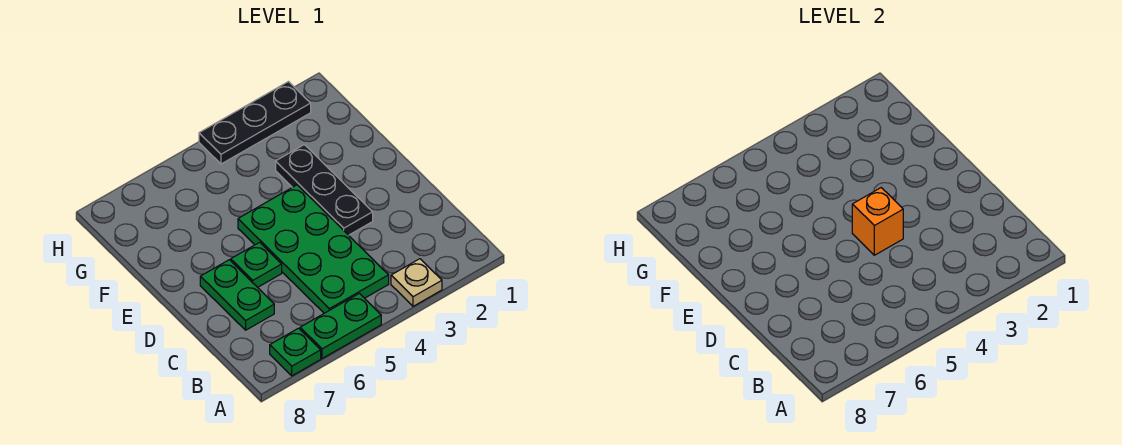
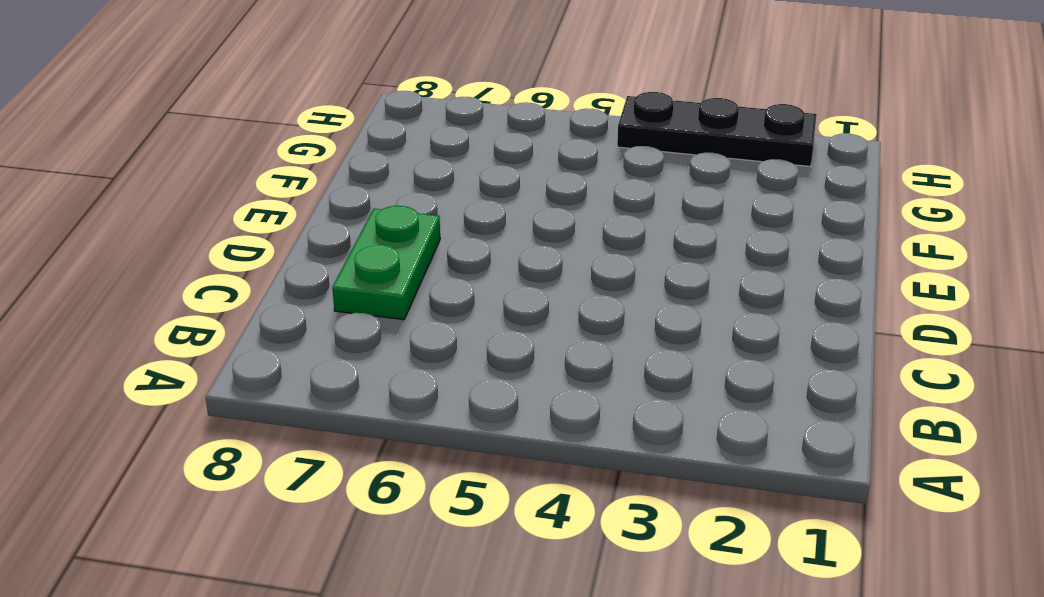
none -> tan plate A3 level 1
none -> green plate A5:A6 level 1

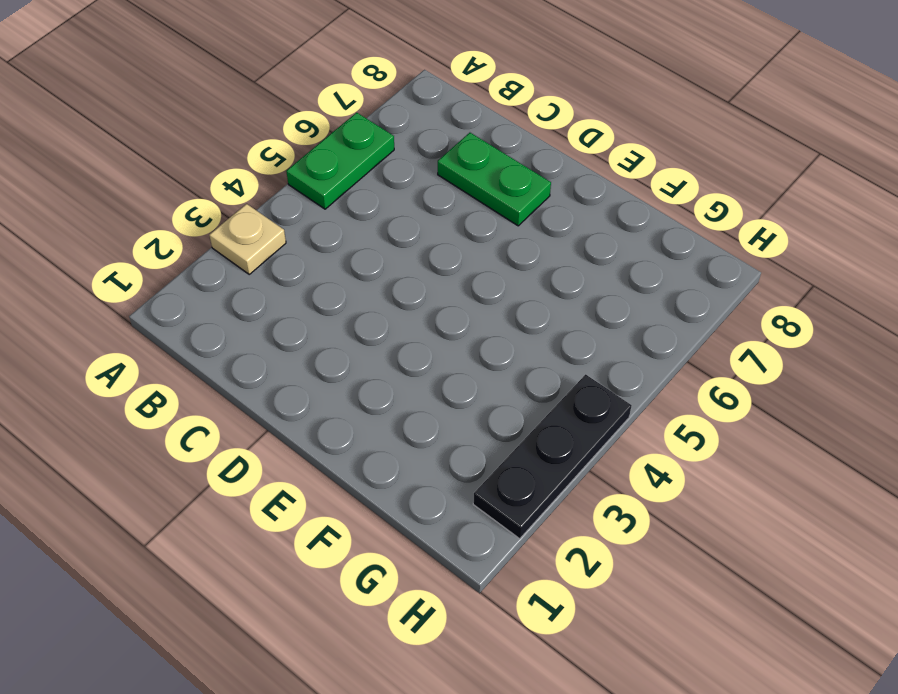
none -> green plate A7 level 1
none -> green plate B4:E5 level 1

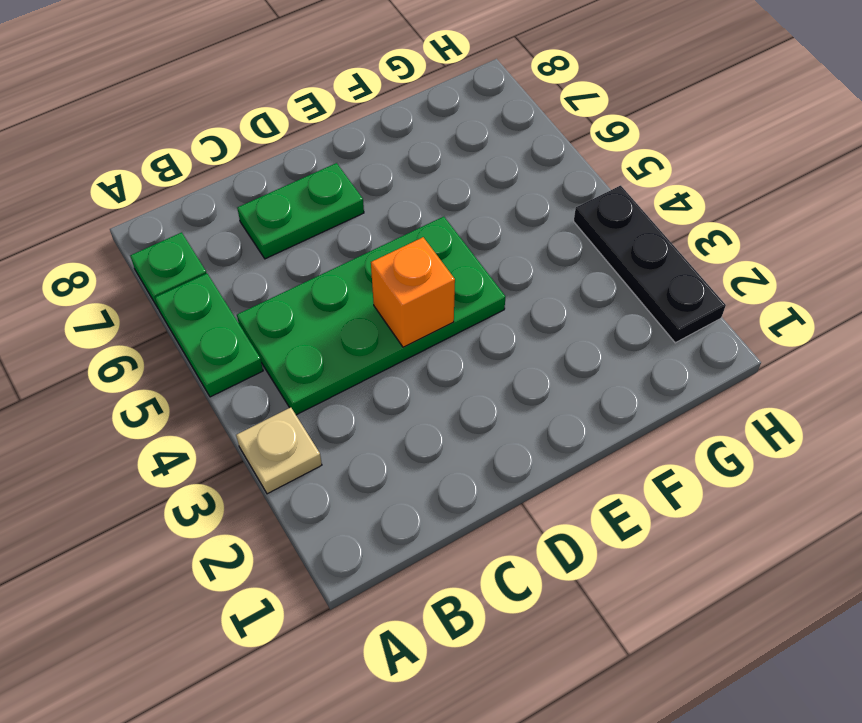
none -> black plate D3:F3 level 1
none -> green plate D6 level 1

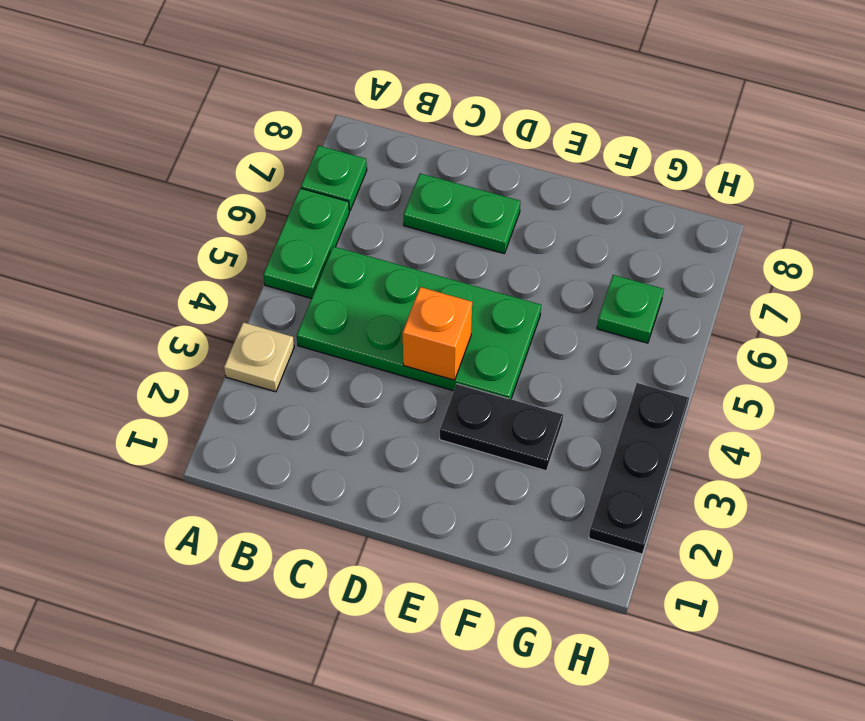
black plate E3:F3 level 1 -> black plate D3:F3 level 1
green plate G6 level 1 -> green plate D6 level 1

